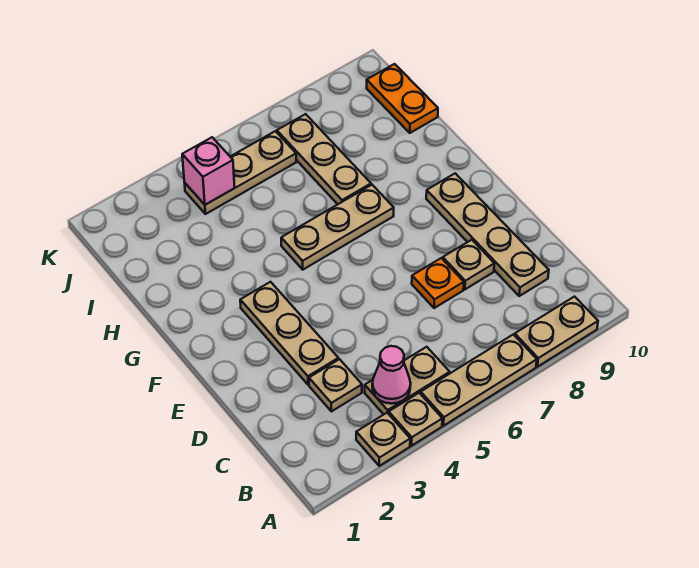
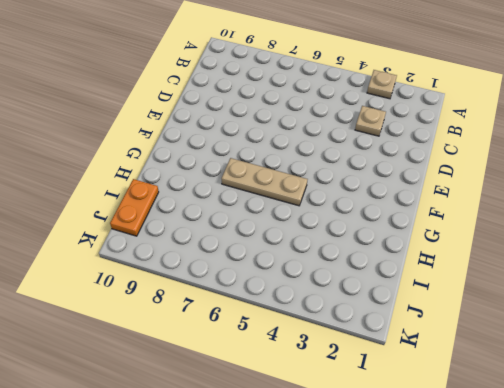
none -> tan plate A4 level 1
none -> tan plate A5:A7 level 1
none -> tan plate A8:A9 level 1

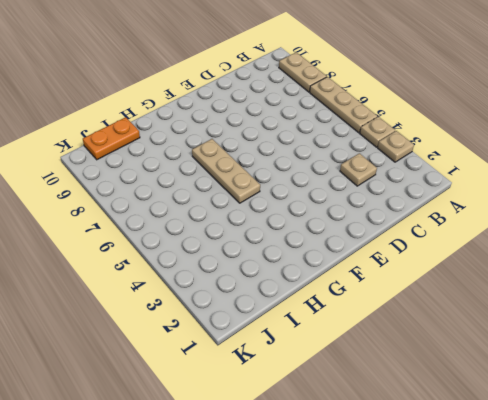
none -> tan plate B4:B5 level 1
none -> tan plate C9:F9 level 1
none -> tan plate D3:F3 level 1

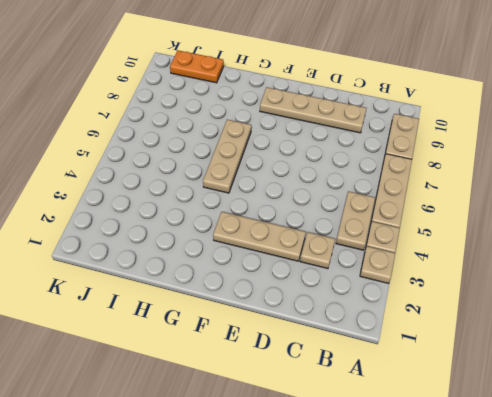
none -> orange plate D7 level 1
none -> tan plate D8 level 1
none -> tan plate H7:J7 level 1

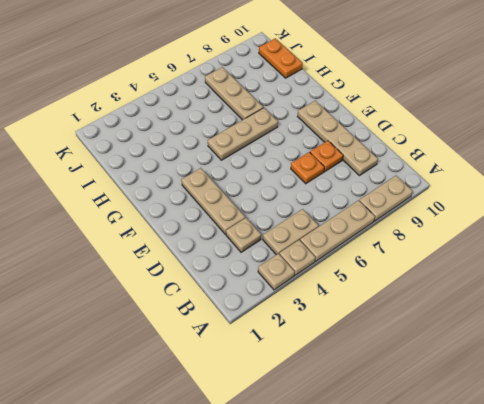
orange plate D8 level 1 -> tan plate D8 level 1
none -> tan plate J4:J6 level 1
none -> pink cone B4 level 2
none -> pink brick J4 level 2

